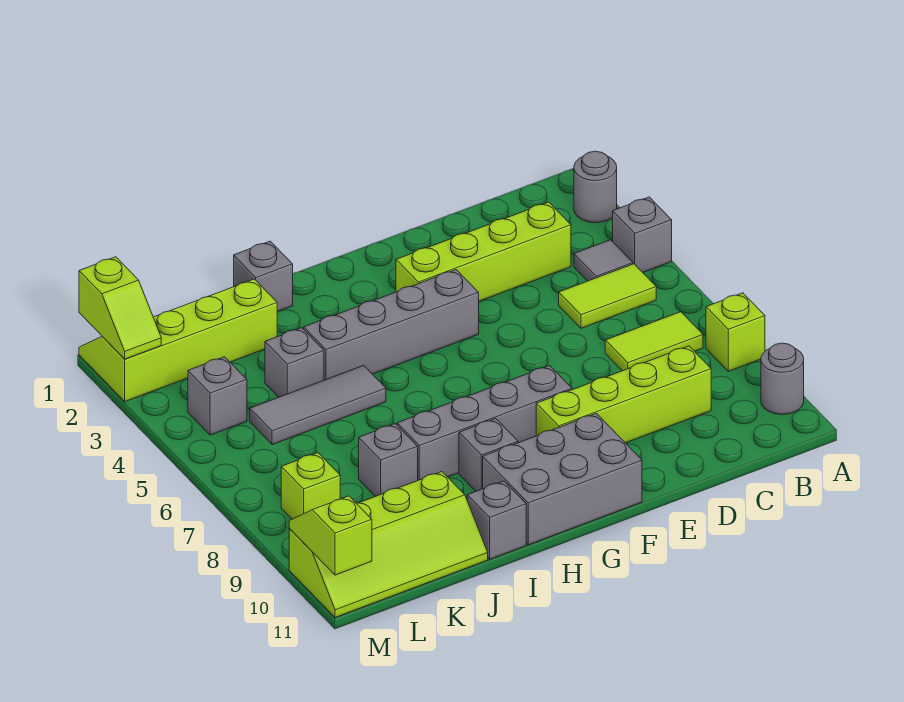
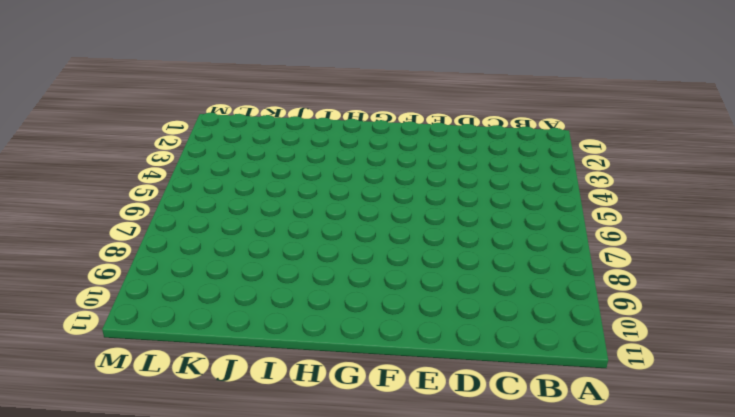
none -> grey round brick A2 level 1
none -> grey brick A4 level 1
none -> lime brick A8 level 1

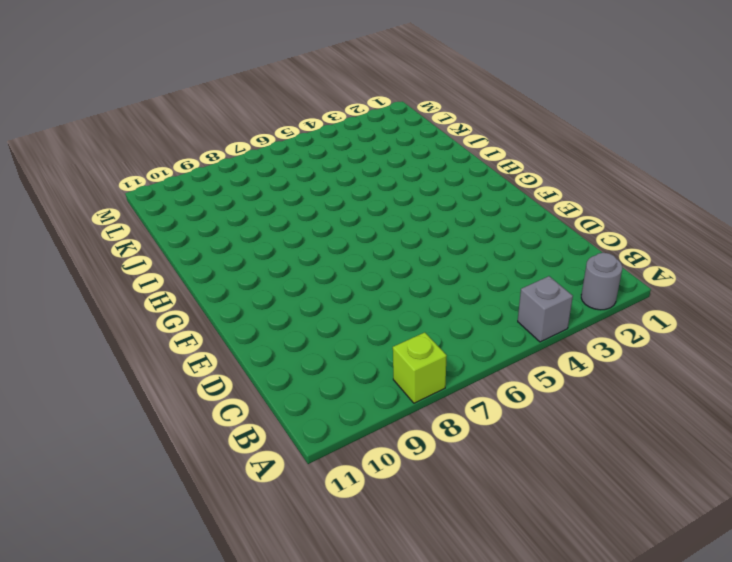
none -> grey round brick A10 level 1
none -> grey tile B4 level 1
none -> lime tile B5:C5 level 1

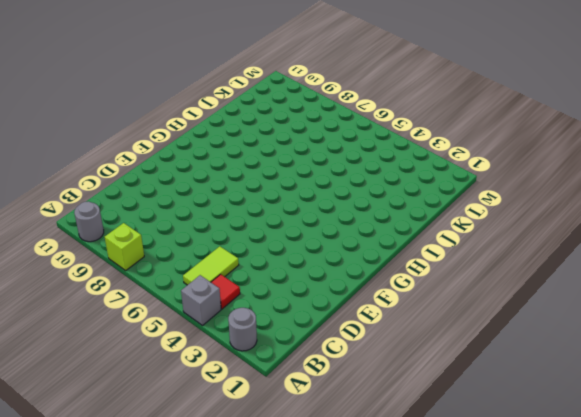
red tile B4 level 1 -> grey tile B4 level 1
none -> lime tile B7:C7 level 1
none -> lime brick C3:F3 level 1
none -> lime brick C9:F9 level 1

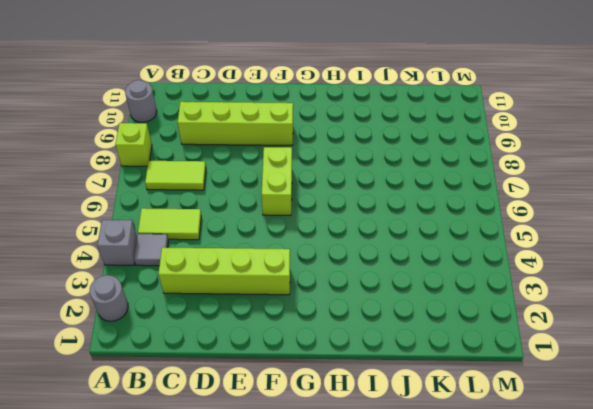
lime brick F6:F7 level 1 -> none
none -> grey brick F4:I4 level 1
none -> grey brick F8:I8 level 1
none -> grey brick F10:H11 level 1

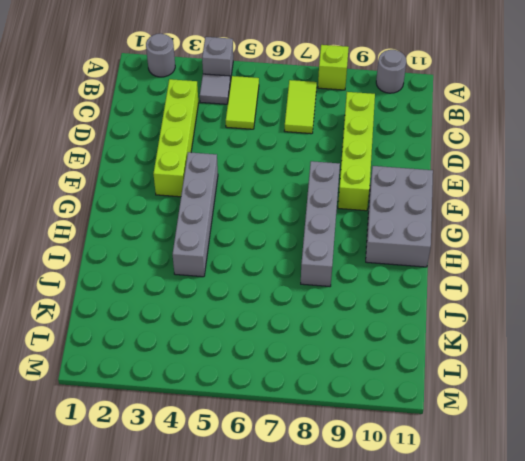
none -> grey brick H9 level 1
none -> grey brick I1 level 1
none -> grey tile I5:K5 level 1

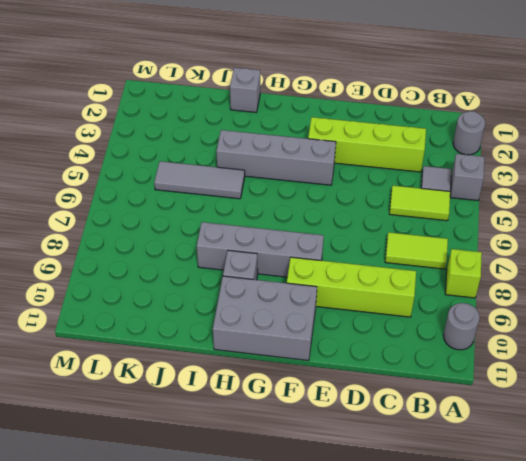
none -> grey brick I11 level 1
none -> lime slope J1:M2 level 1 top 2
none -> grey brick J4 level 1

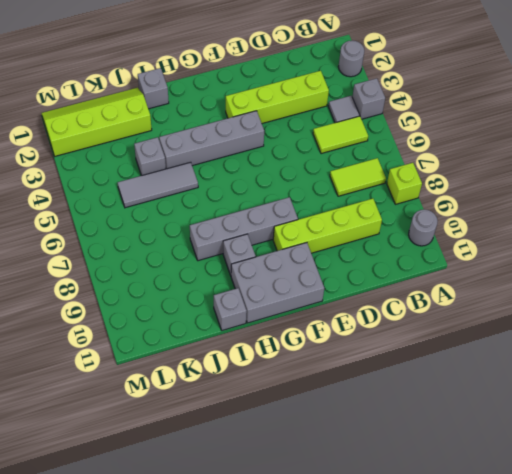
none -> grey brick J8 level 1
none -> lime slope J10:M11 level 1 top 10
none -> grey brick L4 level 1

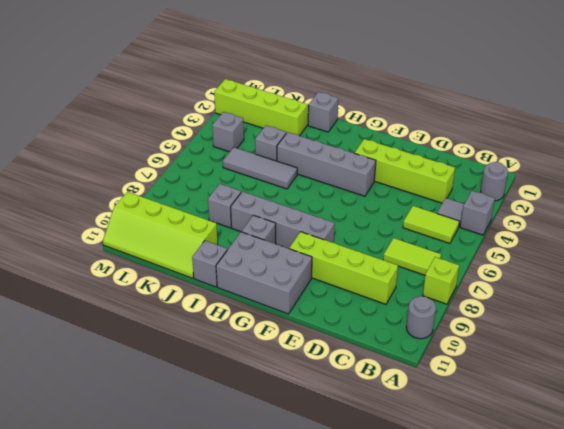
none -> lime brick L8 level 1
none -> lime slope M1:M2 level 2 top 1
none -> lime slope M10:M11 level 2 top 11

